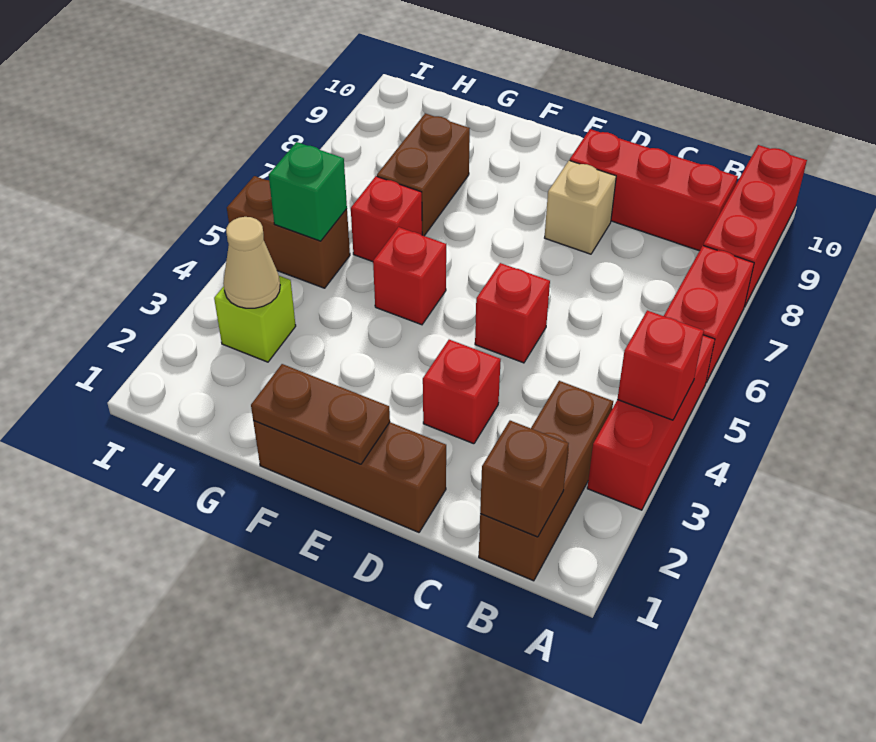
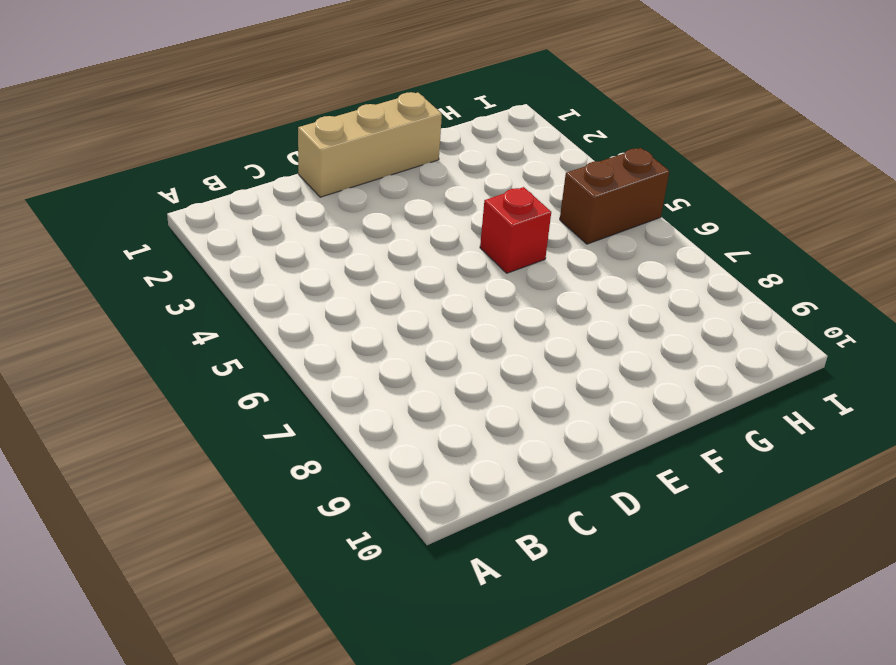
tan brick D1:F1 level 1 -> brown brick D1:F1 level 1
none -> red brick A3:A5 level 1
none -> red brick A6:A7 level 1
none -> red brick A8:A10 level 1

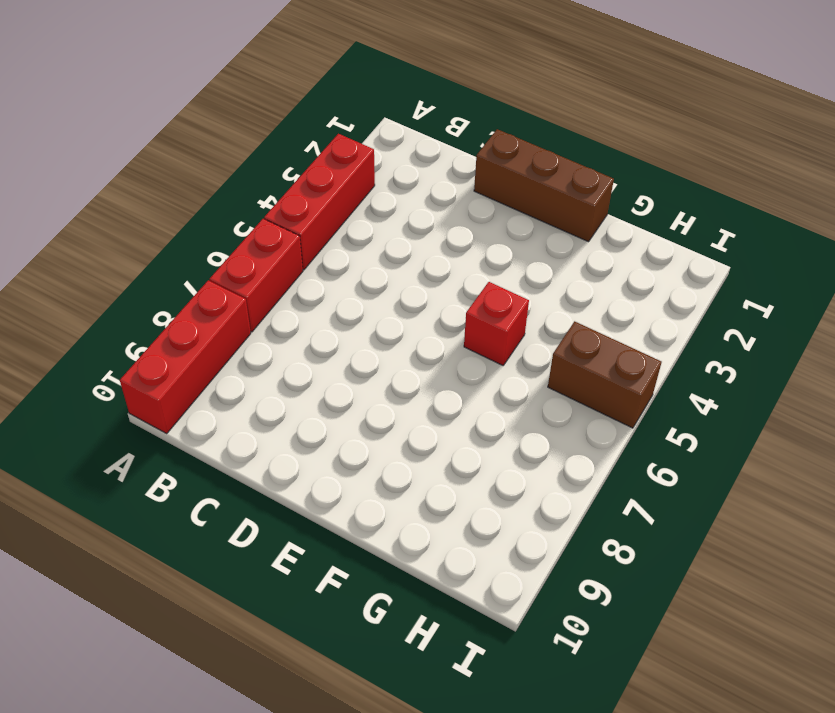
none -> brown brick B1:B3 level 1
none -> red brick B9:D9 level 1
none -> red brick D3 level 1

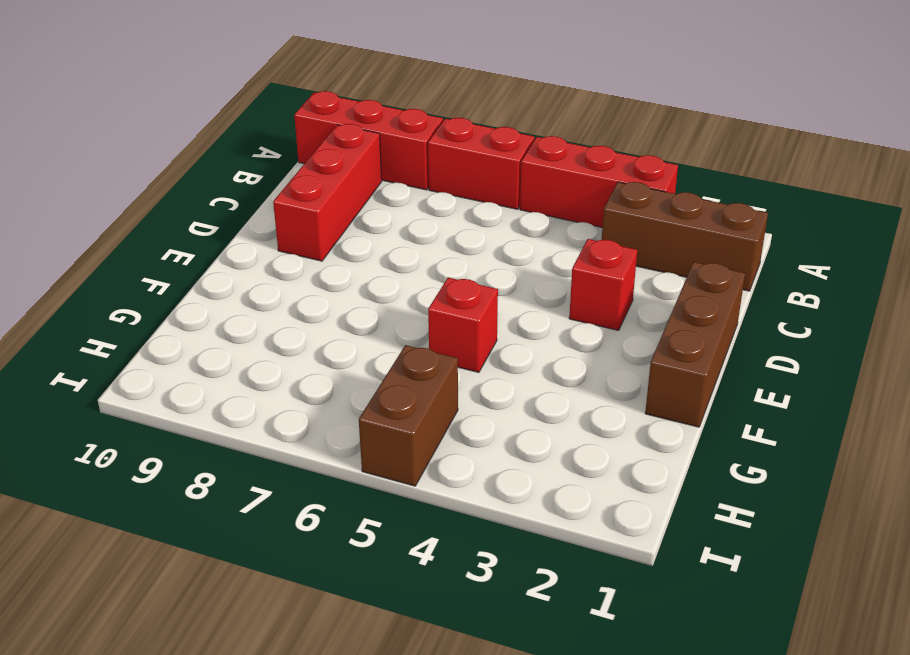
none -> red brick D5 level 1
none -> tan brick D8 level 1
none -> red brick G6 level 1

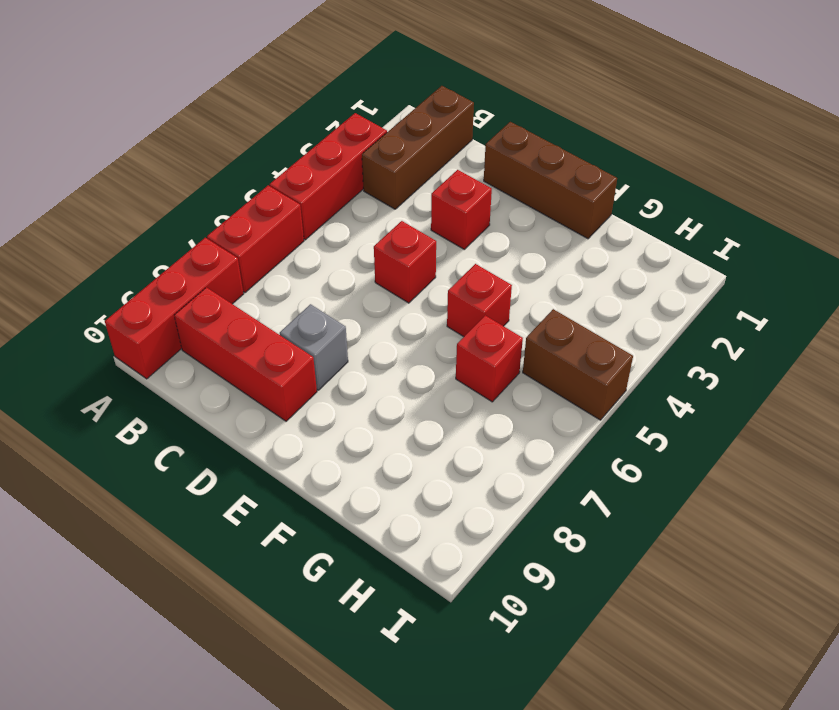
grey brick D8 level 1 -> tan brick D8 level 1
none -> brown brick G7:G8 level 1
none -> lime brick H3 level 1
none -> red brick A4 level 2

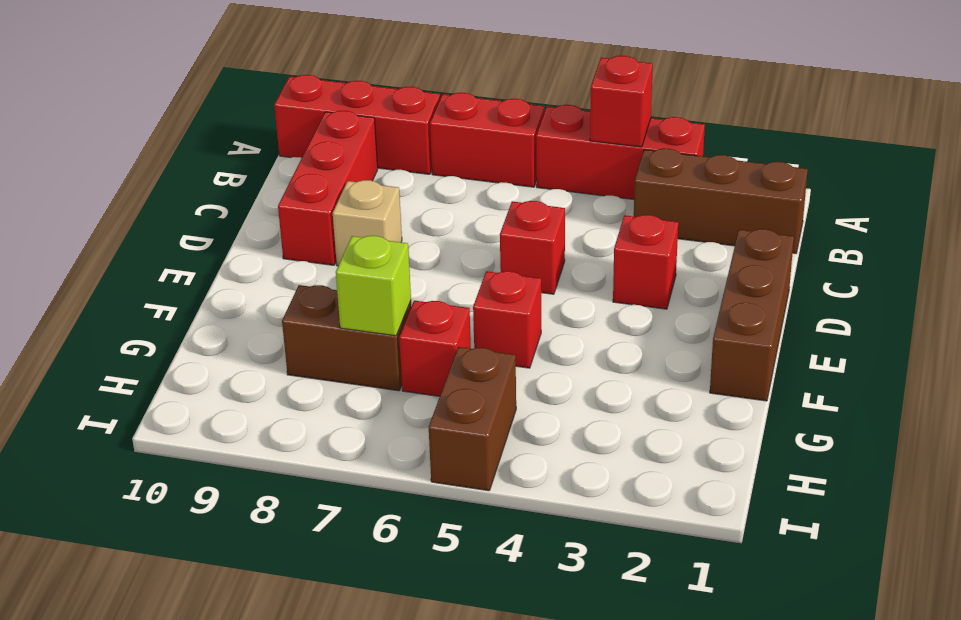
lime brick G7 level 2 -> lime brick H3 level 1
none -> brown brick B1 level 2
none -> brown plate E1:F1 level 2
none -> tan cone H3 level 2

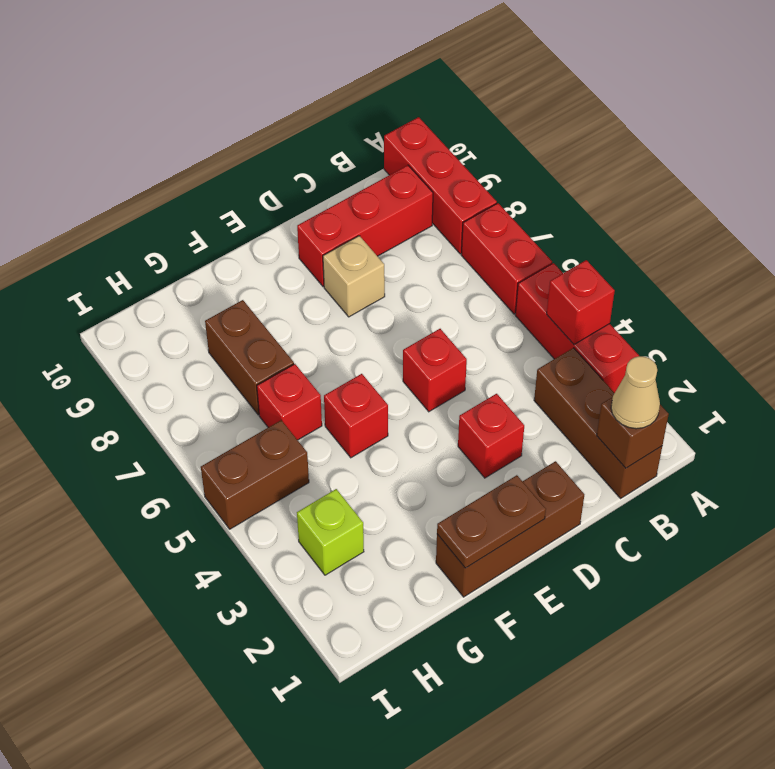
tan cone B1 level 3 -> tan cone H3 level 2
none -> green brick H5 level 2

